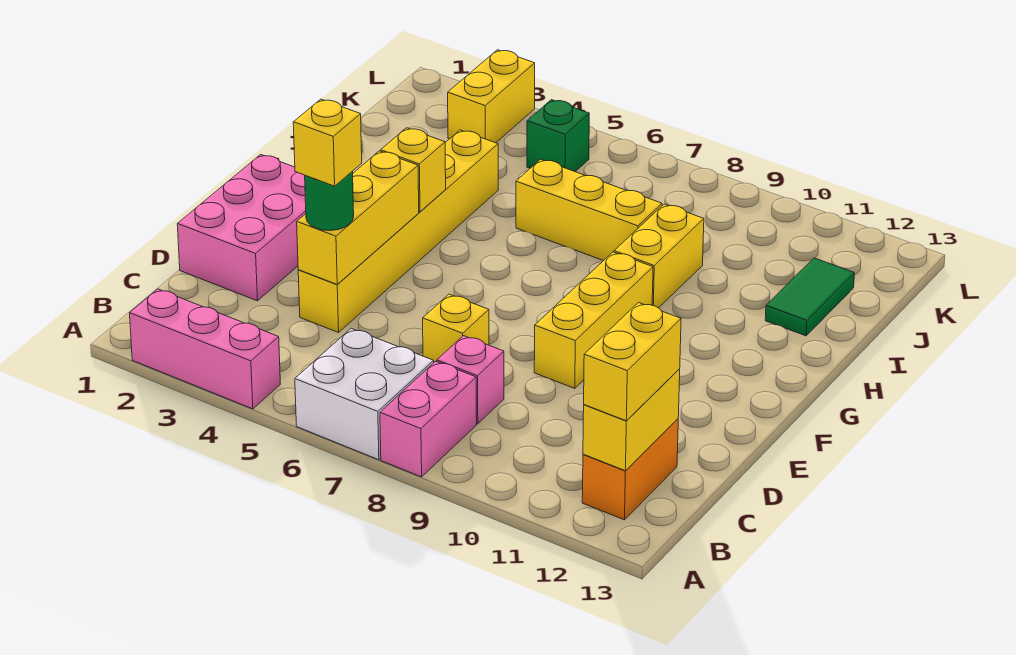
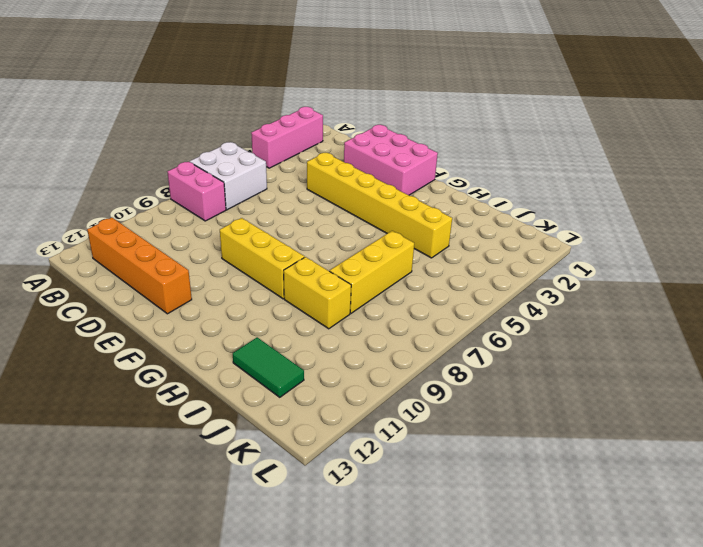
orange brick B12:E12 level 1 -> orange brick B12:C12 level 1
none -> pink brick C8 level 1
none -> yellow brick D7 level 1
none -> yellow brick K3:L3 level 1

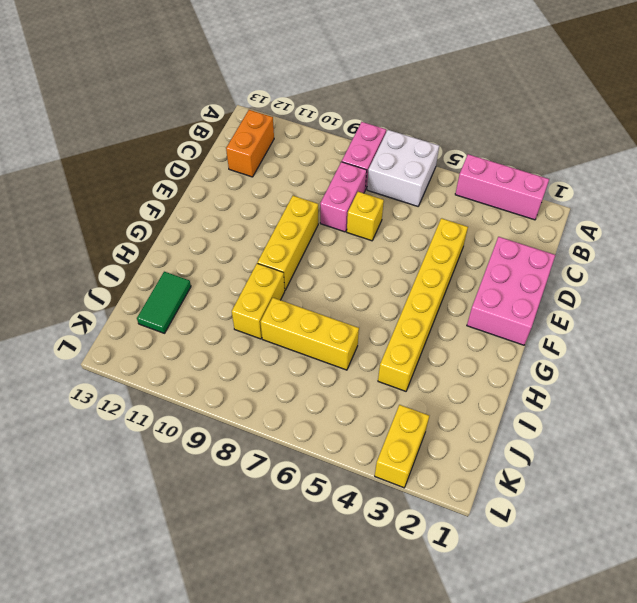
pink brick C8:D8 level 1 -> pink brick C8 level 1
none -> green brick K5 level 1
none -> yellow brick B12:C12 level 2
none -> yellow brick D4:F4 level 2

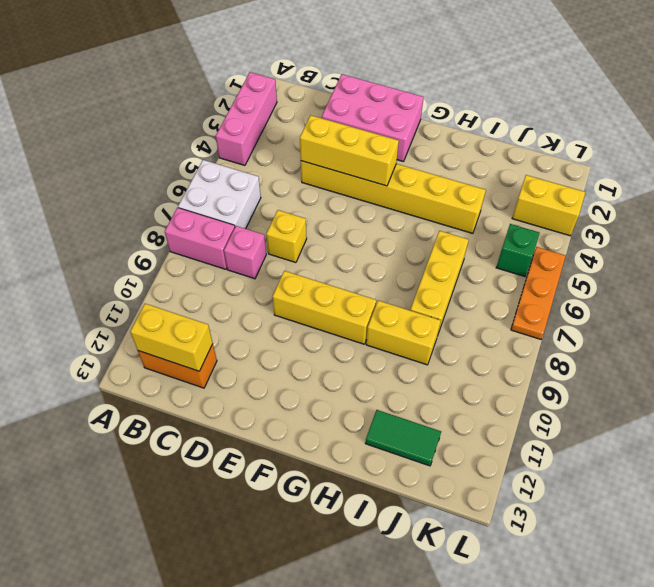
orange plate L5:L7 level 1 -> none
none -> yellow brick G4 level 2
none -> yellow brick B12:C12 level 3
none -> green round brick D4 level 3

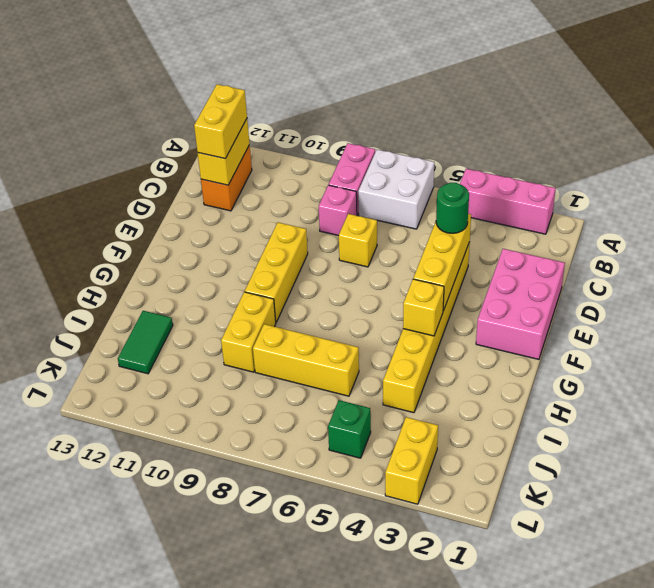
none -> yellow brick D4 level 4

